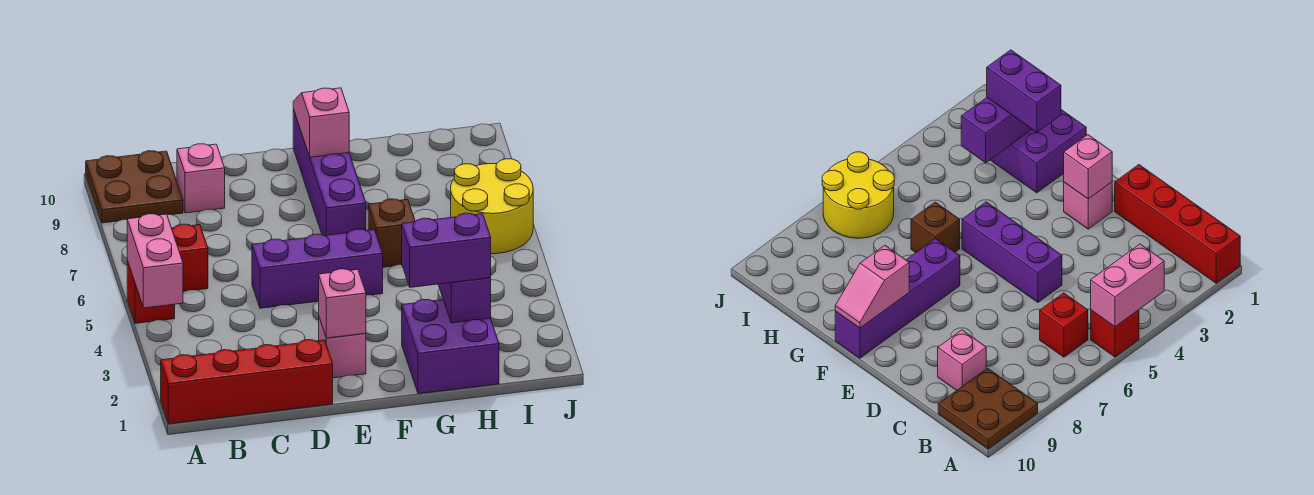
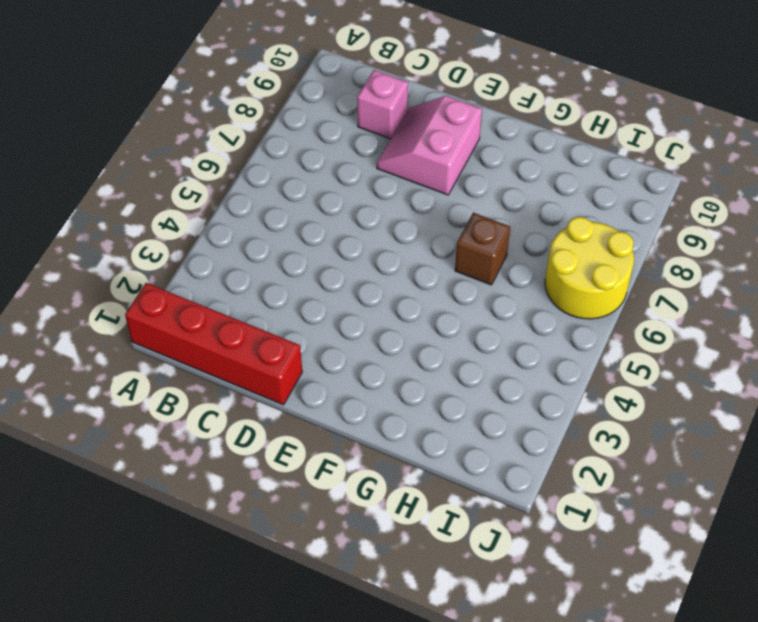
pink slope D8:E9 level 1 top E -> none
none -> red brick A5 level 1
none -> brown plate A9:B10 level 1
none -> red brick B6 level 1

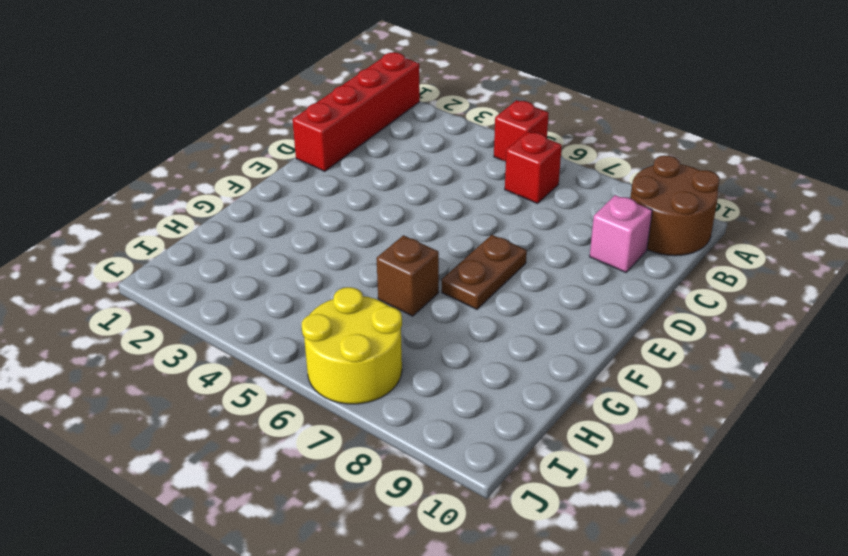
brown round brick A9:B10 level 1 -> brown plate A9:B10 level 1
brown plate E7:F7 level 1 -> purple brick F7:F10 level 1
none -> purple brick D5:F5 level 1
none -> pink brick E2 level 1
none -> purple brick G1:H2 level 1

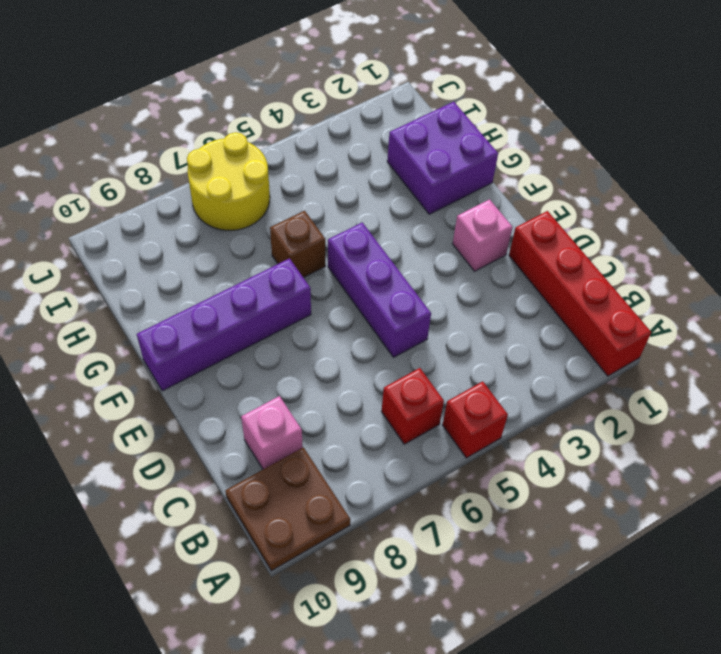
none -> pink brick A4:A5 level 2
none -> pink brick E2 level 2
none -> pink slope F9:F10 level 2 top 9

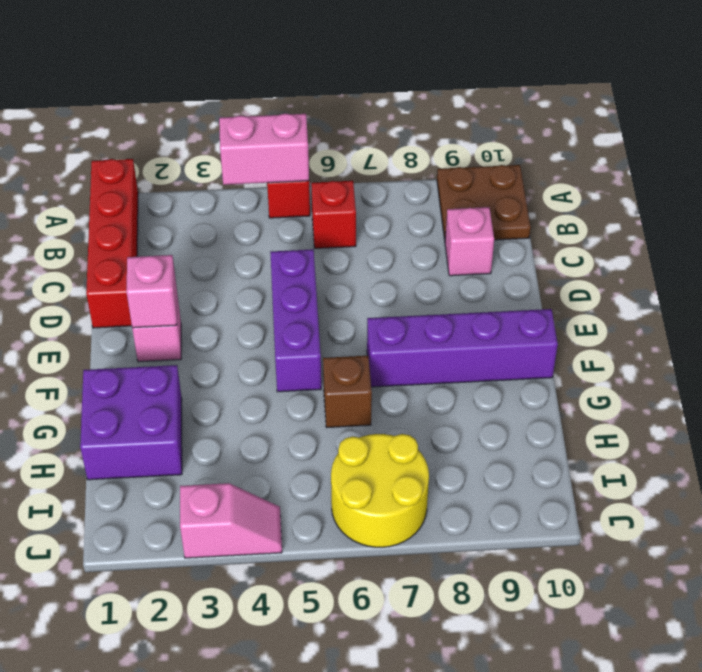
pink slope J3:J4 level 1 top 3 -> pink slope F9:F10 level 2 top 9
none -> purple brick H2:H3 level 2
none -> purple brick G2:H2 level 3

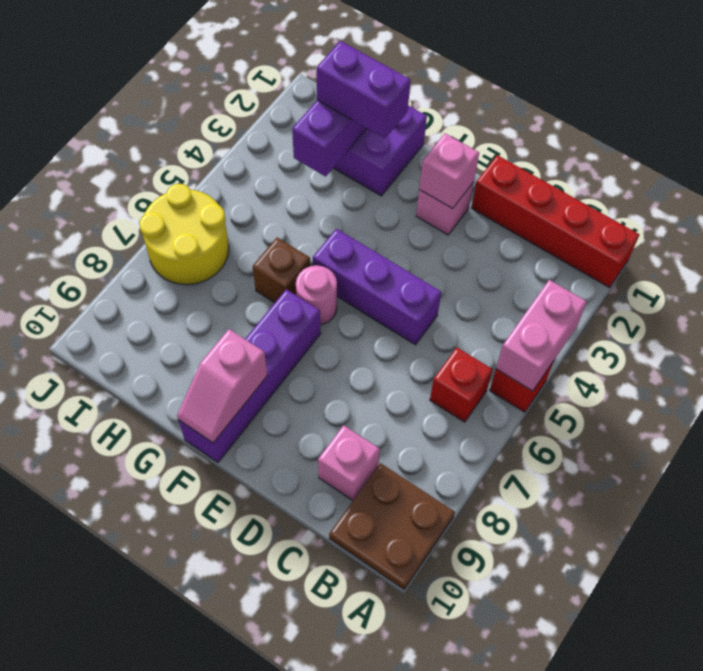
pink round brick F6 level 1 -> none

